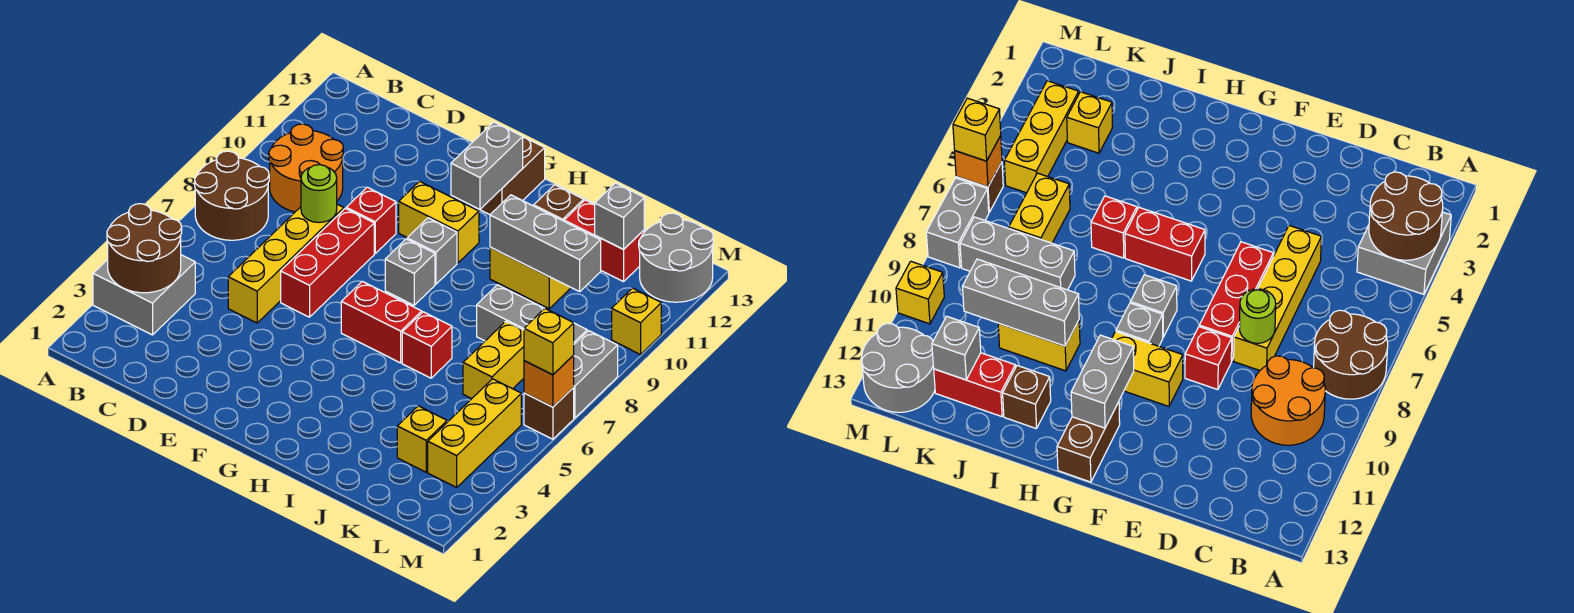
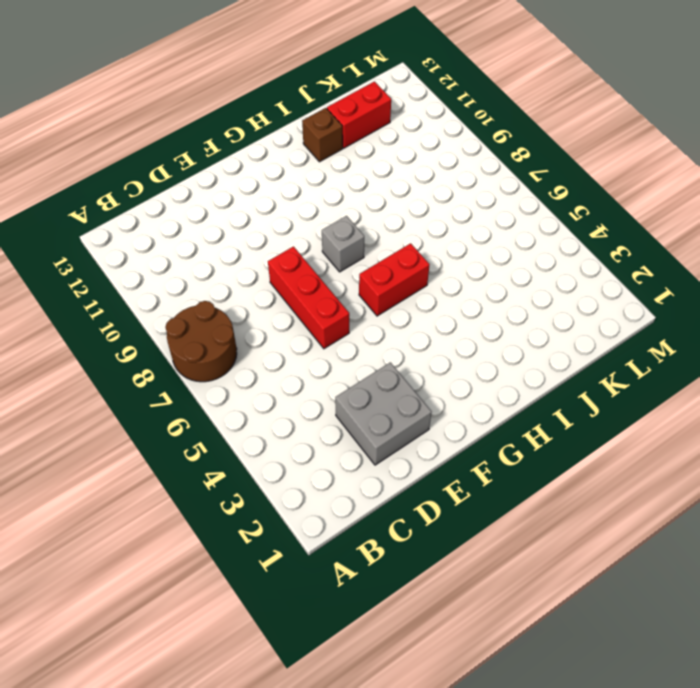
grey brick D2:E3 level 1 -> grey brick A3:B4 level 1
none -> orange round brick B9:C10 level 1
none -> yellow brick D5:D8 level 1
none -> red brick E9 level 1
none -> yellow brick F10:G10 level 1

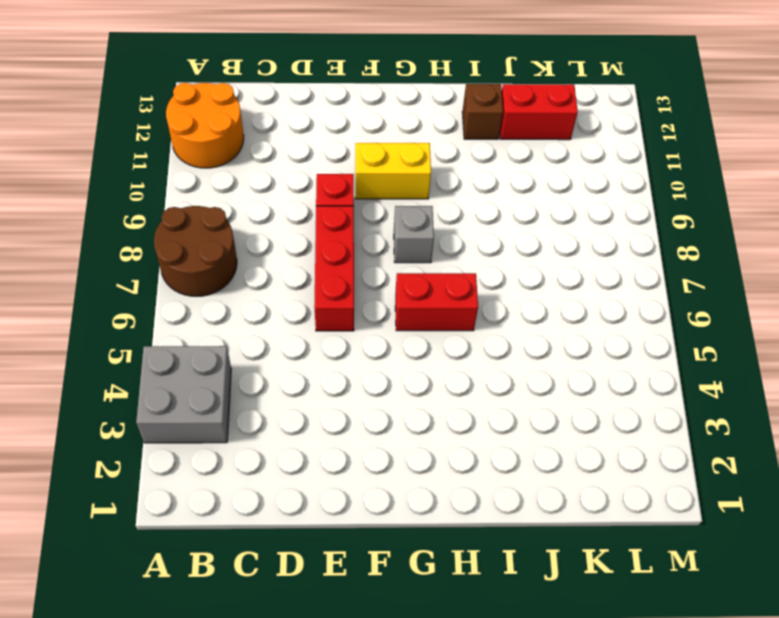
orange round brick A11:B12 level 1 -> orange round brick B9:C10 level 1
none -> yellow brick D5:D8 level 1
none -> grey brick G9 level 1
none -> brown brick G12:G13 level 1
none -> red brick I6 level 1

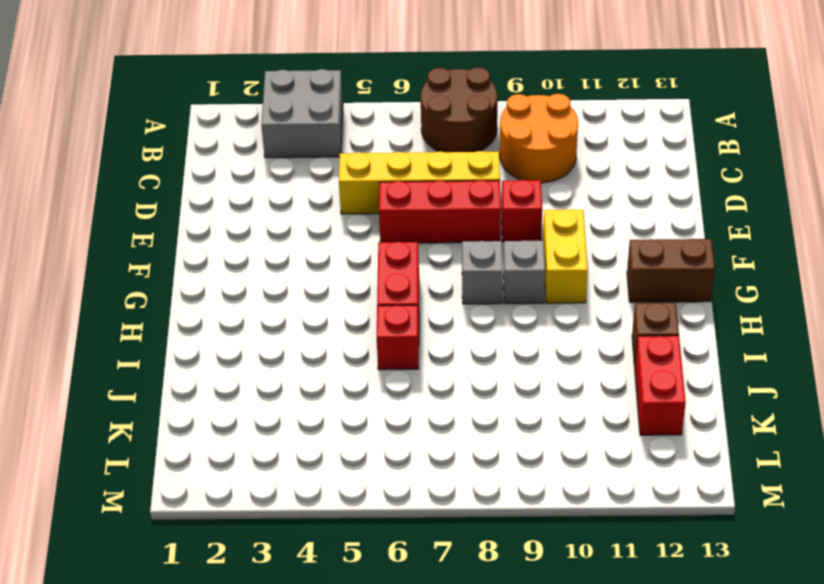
none -> yellow brick I10:J10 level 1
none -> grey brick J8:L8 level 1
none -> yellow brick K3 level 1
none -> yellow brick K6:K7 level 1

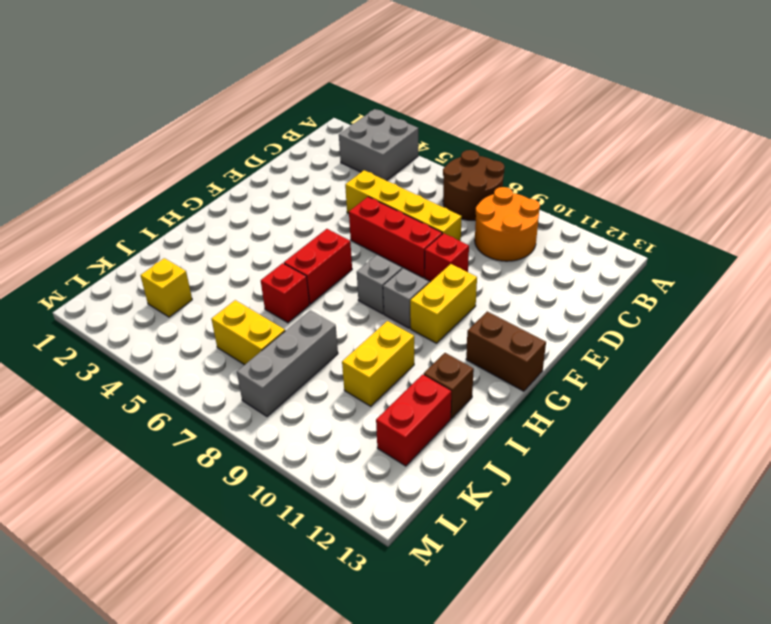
none -> yellow brick L3:L5 level 1
none -> grey round brick L12:M13 level 1
none -> brown brick M6 level 1
none -> grey brick M7:M8 level 1

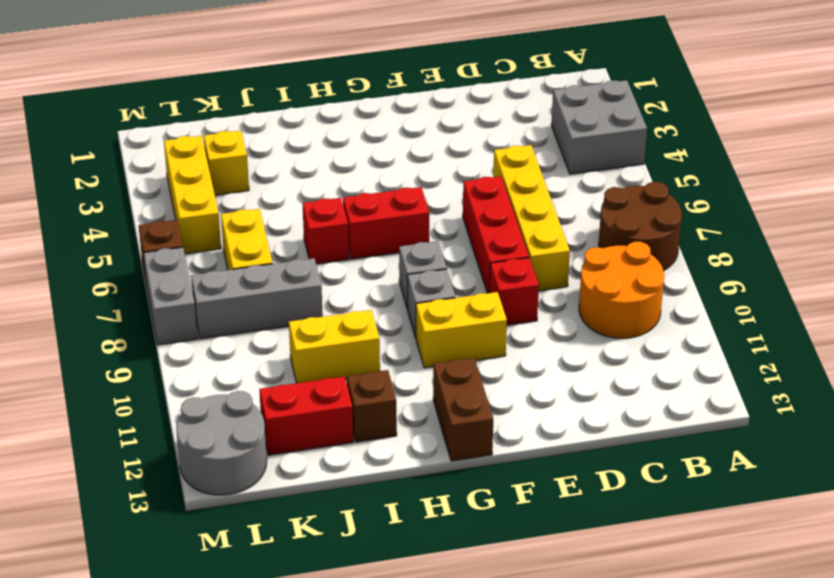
none -> yellow brick M10 level 1
none -> brown round brick A3:B4 level 2
none -> lime round brick D8 level 2
none -> grey brick G11:G12 level 2

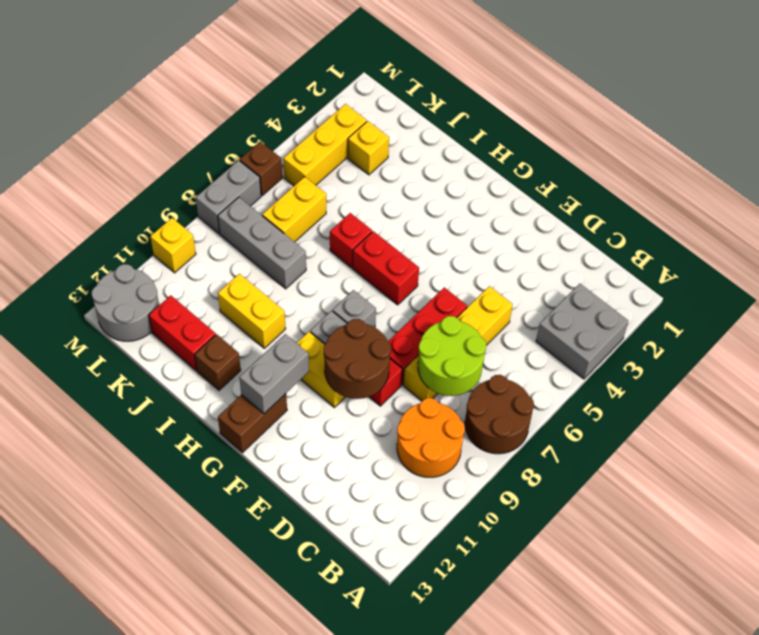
lime round brick C7:D8 level 2 -> lime round brick D8 level 2
brown round brick E9:F10 level 2 -> brown round brick A3:B4 level 2
none -> grey brick I10:K10 level 2
none -> grey brick K12 level 2
none -> orange brick M6 level 2
none -> yellow brick M6 level 3

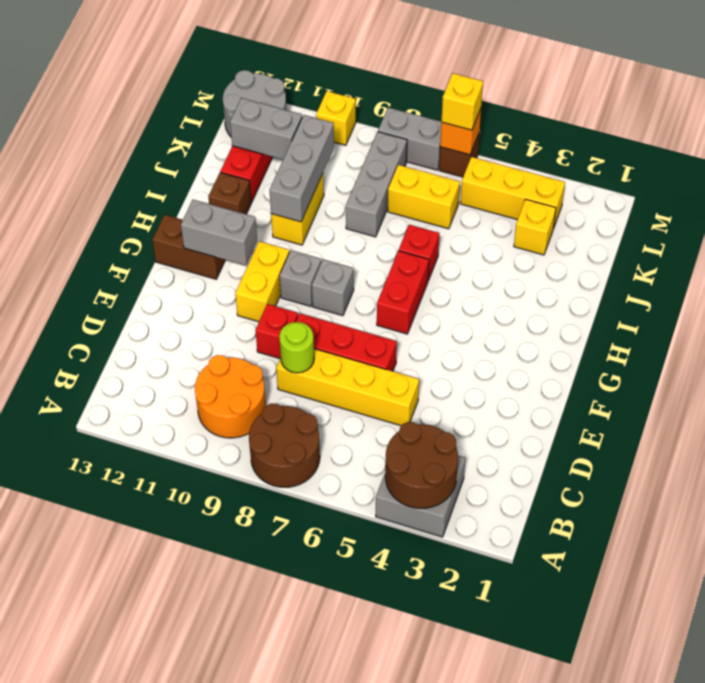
grey brick K11:K12 level 2 -> grey brick K12 level 2

